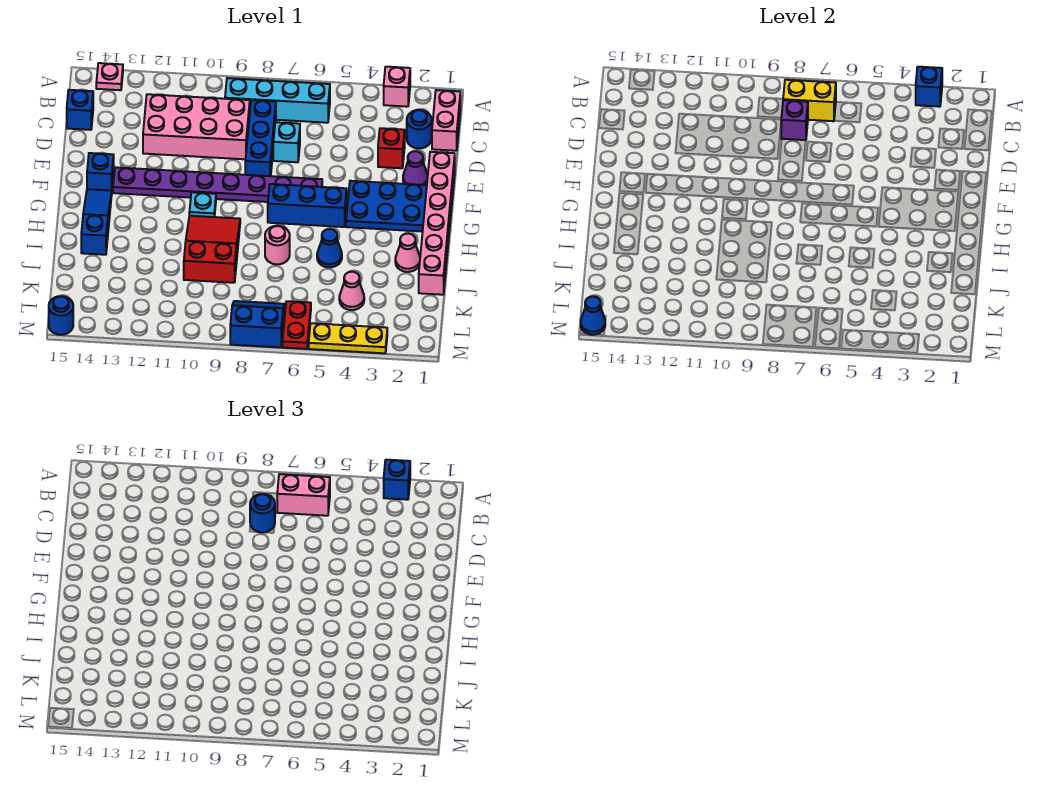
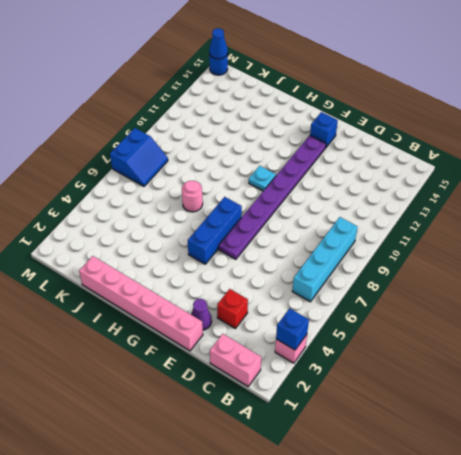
none -> pink plate A14 level 1
none -> blue round brick C2 level 1
none -> blue brick C8:E8 level 1
none -> pink brick C9:D12 level 1

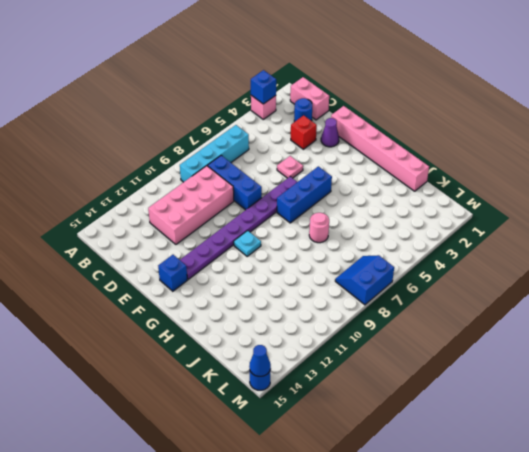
pink plate E5 level 1 -> pink plate A14 level 1
none -> blue brick C15 level 1
none -> cyan brick D7 level 1
none -> blue plate F2:G4 level 1
none -> blue slope G14:I14 level 1 top I

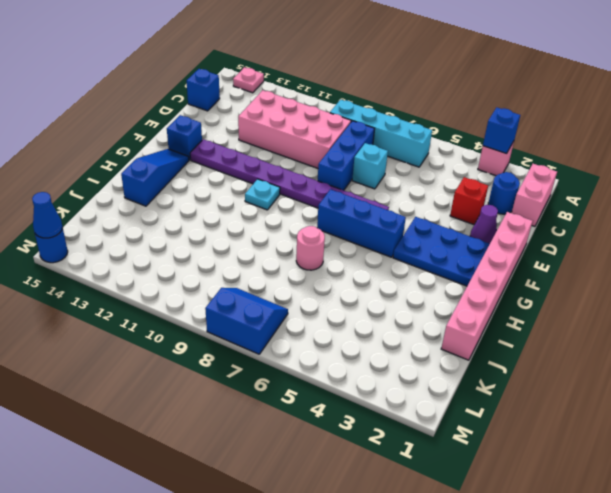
none -> red slope H9:J10 level 1 top J
none -> pink cone I2 level 1
none -> blue cone I5 level 1
none -> pink cone K4 level 1

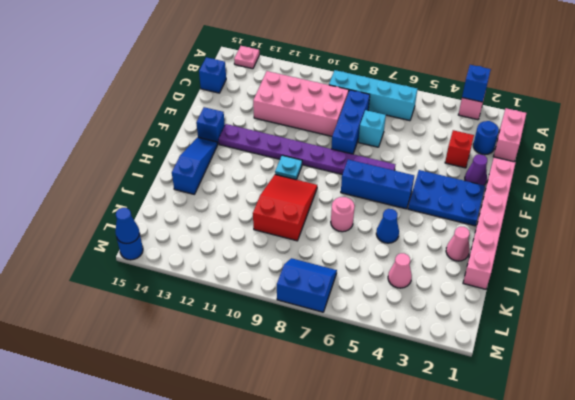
none -> red plate L6:M6 level 1
none -> yellow plate M3:M5 level 1
none -> yellow brick B7:B8 level 2
none -> purple brick C8 level 2

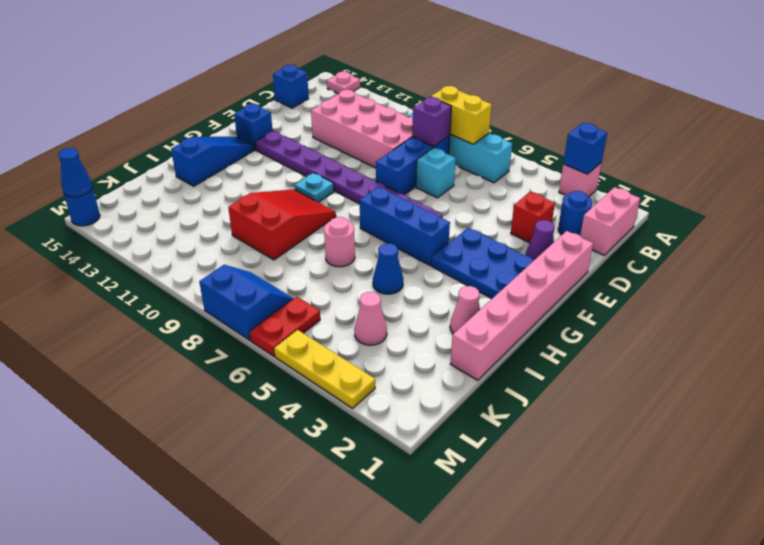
none -> blue brick A3 level 3
none -> pink brick B6:B7 level 3
none -> blue round brick C8 level 3

